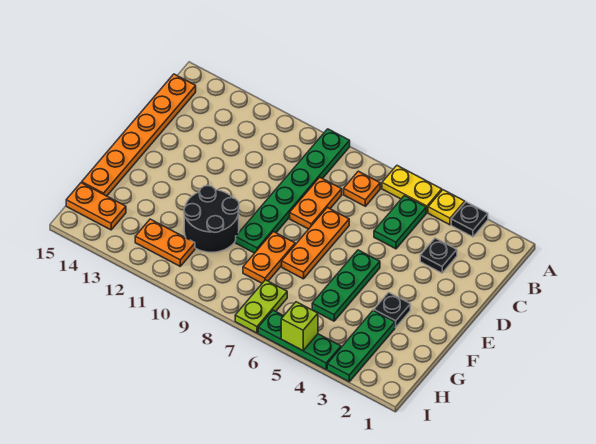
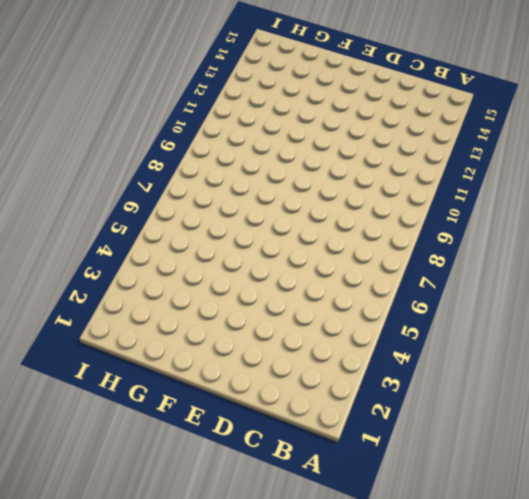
none -> black plate A3 level 1
none -> yellow plate A4 level 1
none -> yellow plate A5:A6 level 1

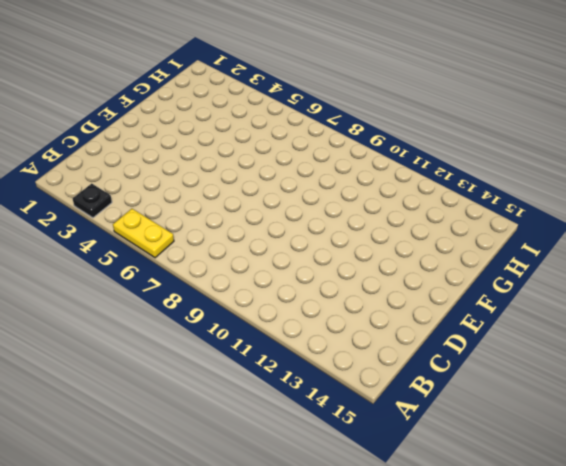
none -> yellow plate A4 level 1
none -> green plate A9:F9 level 1
none -> green plate B5:C5 level 1

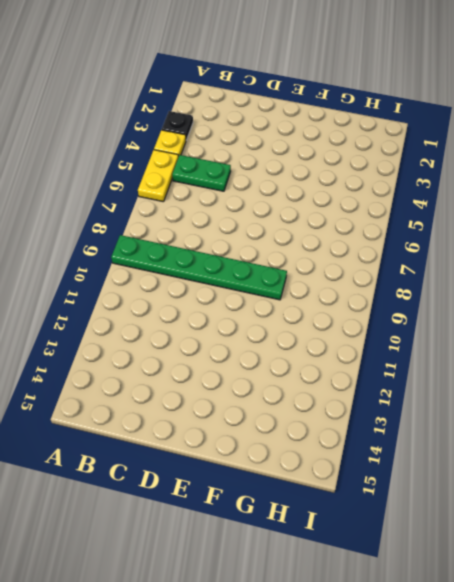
none -> orange plate B7 level 1
none -> orange plate B15:G15 level 1
none -> black plate C3 level 1

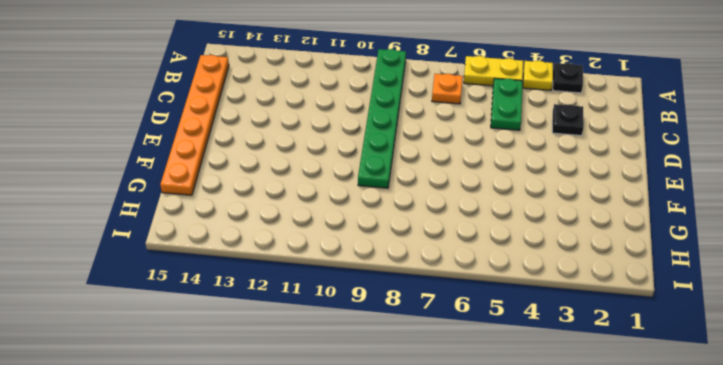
none -> orange plate C8:D8 level 1
none -> orange plate D7:F7 level 1
none -> green plate E5:G5 level 1

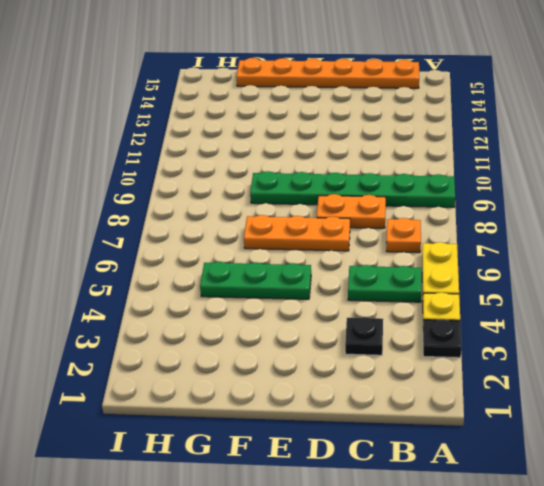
none -> black plate F3 level 1
none -> orange plate F8:G8 level 1
none -> black round brick F10:G11 level 1

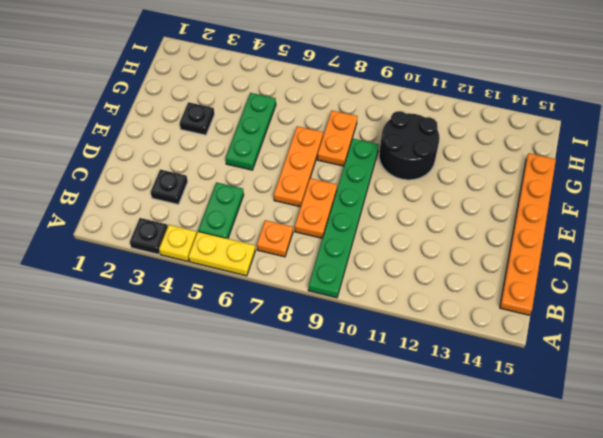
none -> green plate G3:I3 level 1
none -> lime plate H7:I7 level 1
none -> orange plate H11:H12 level 1

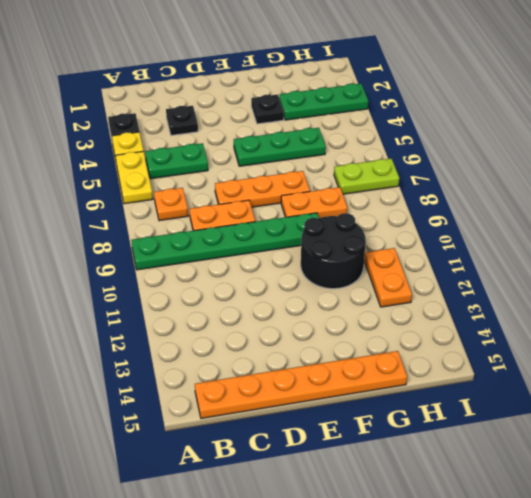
none -> orange plate H14:H15 level 1
none -> green plate I4:I6 level 1
none -> lime brick I5 level 2

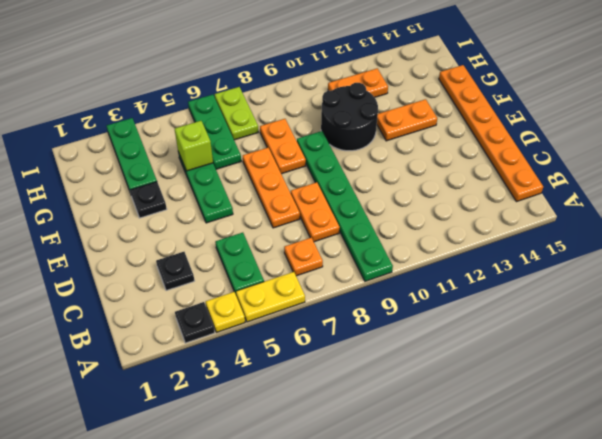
orange plate F12:F13 level 1 -> orange plate H14:H15 level 1
lime brick G5 level 2 -> lime brick I5 level 2
green plate G6:I6 level 1 -> green plate I4:I6 level 1

